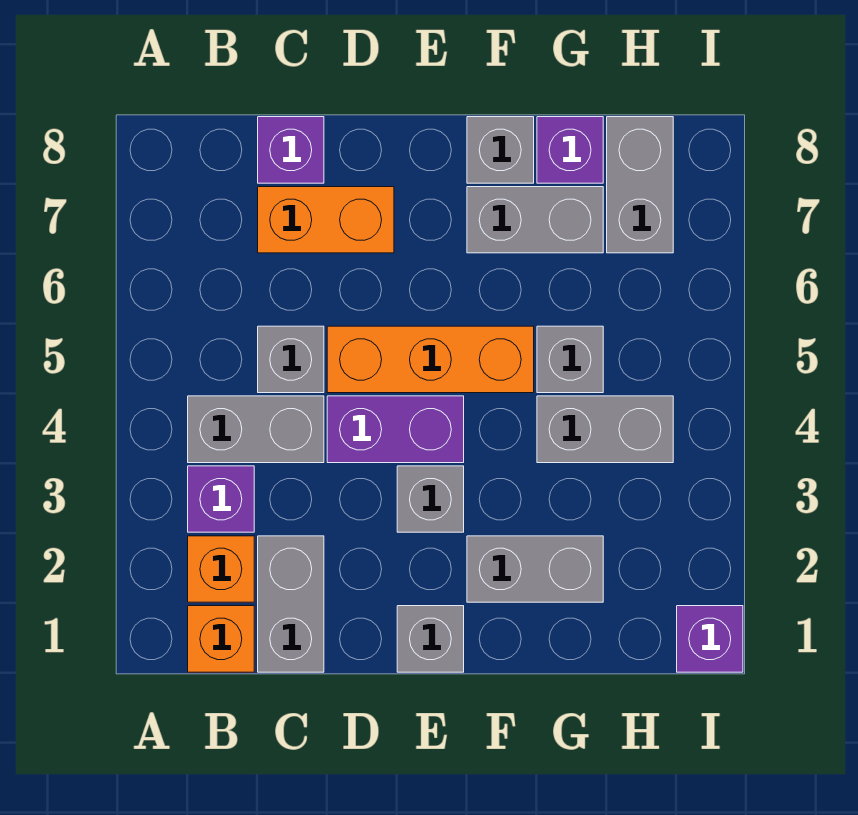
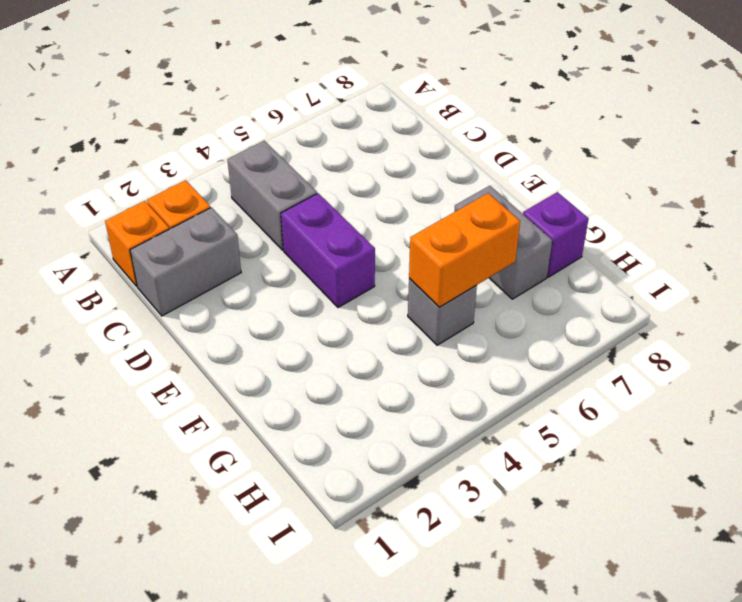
orange brick G5:G6 level 2 -> orange brick C7:D7 level 1
none -> purple brick B3 level 1
none -> grey brick C5 level 1
none -> purple brick C8 level 1

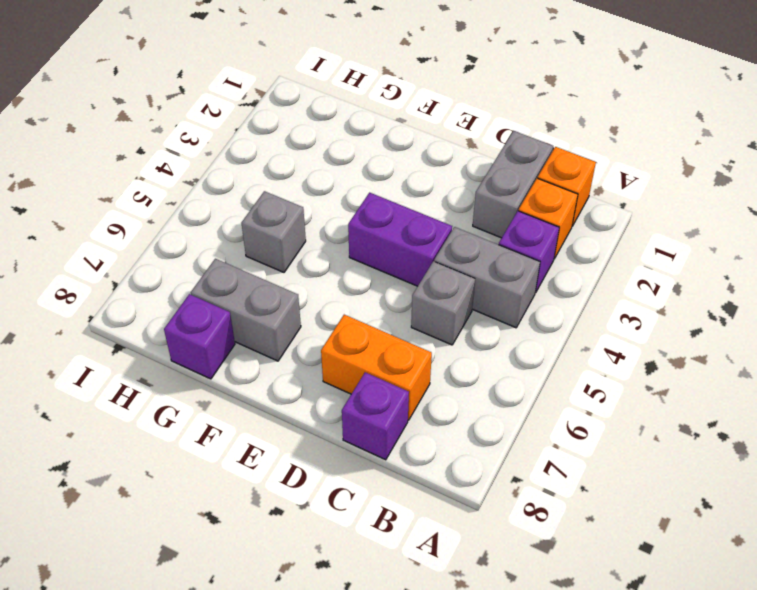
none -> orange brick D5:F5 level 1
none -> grey brick E1 level 1
none -> grey brick E3 level 1

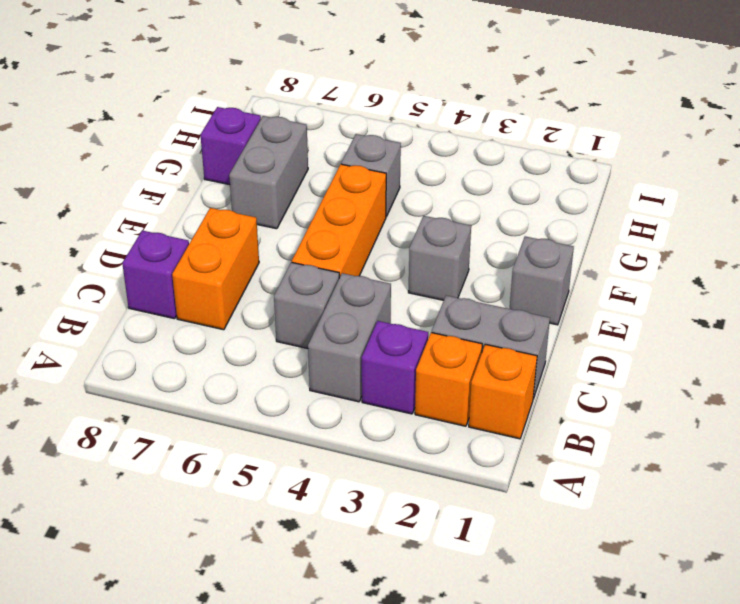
none -> purple brick D4:E4 level 1
none -> grey brick F2:G2 level 1
none -> grey brick F8 level 1

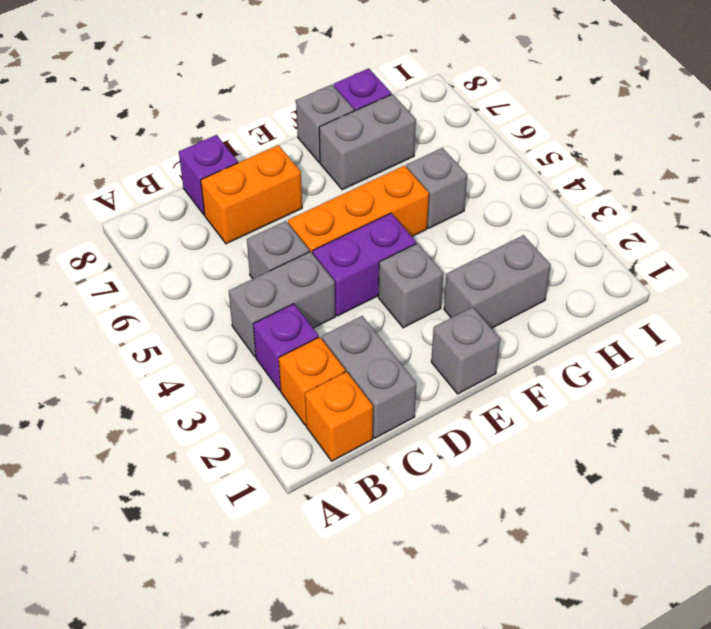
none -> grey brick G4:H4 level 1
none -> grey brick H7:H8 level 1
none -> purple brick I1 level 1

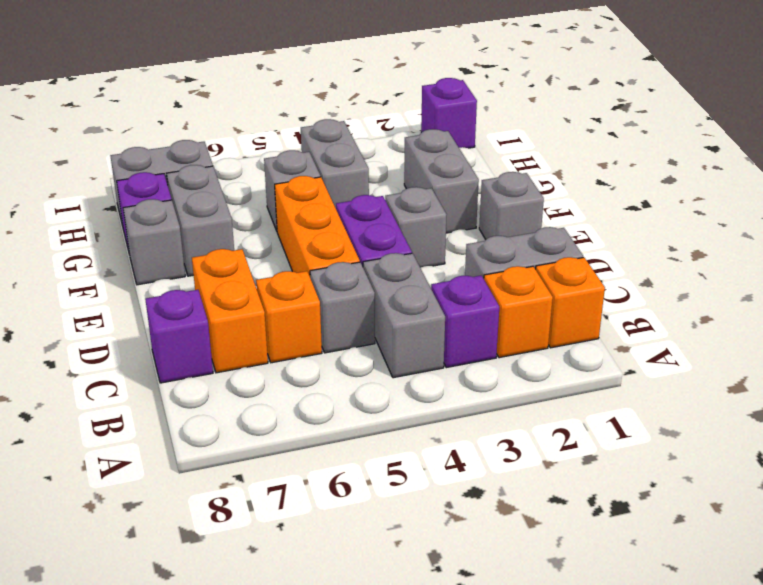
orange brick C6 level 1 -> none

